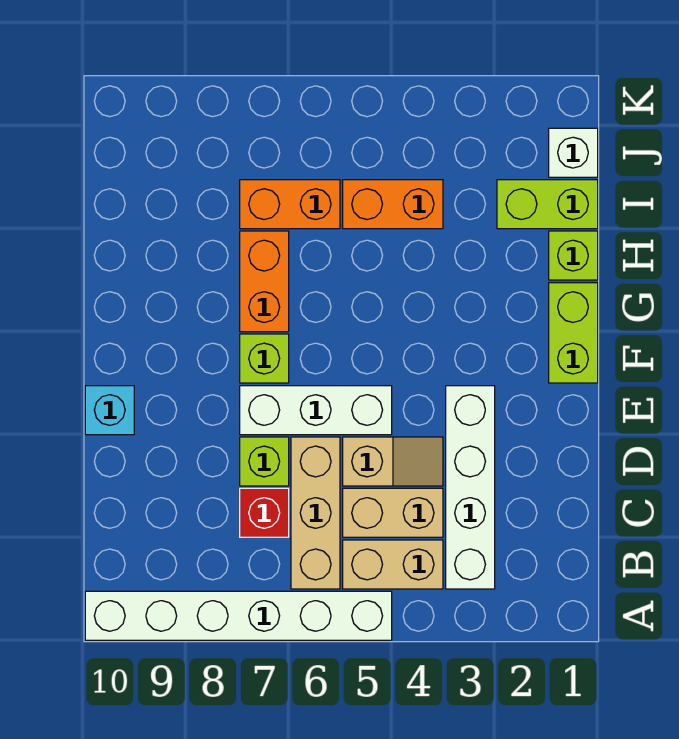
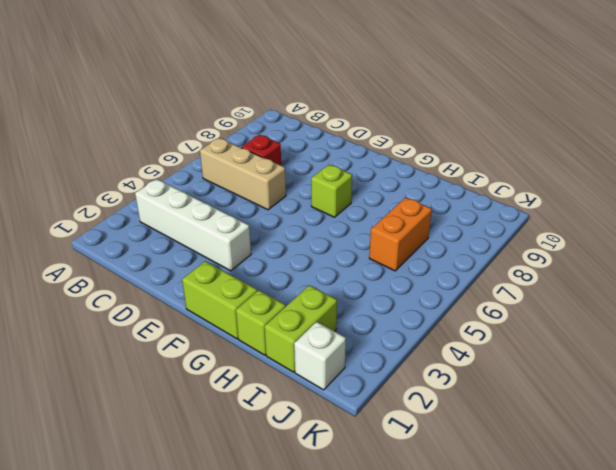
none -> white brick A5:A10 level 1
none -> tan brick B4:B5 level 1
none -> tan brick C4:C5 level 1

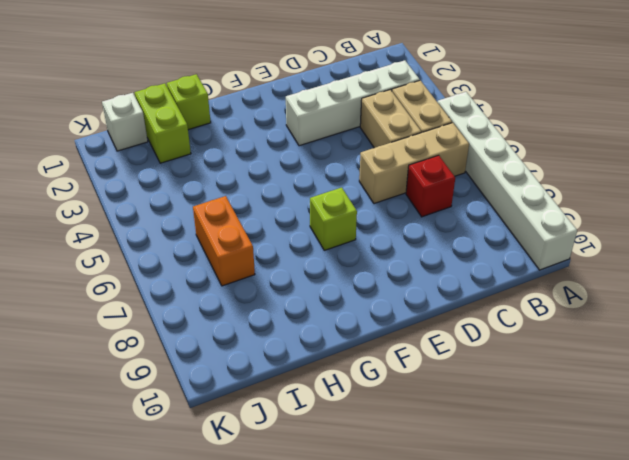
none -> tan slope D4:D5 level 1 top 5
none -> lime brick D7 level 1
none -> white brick E5:E7 level 1

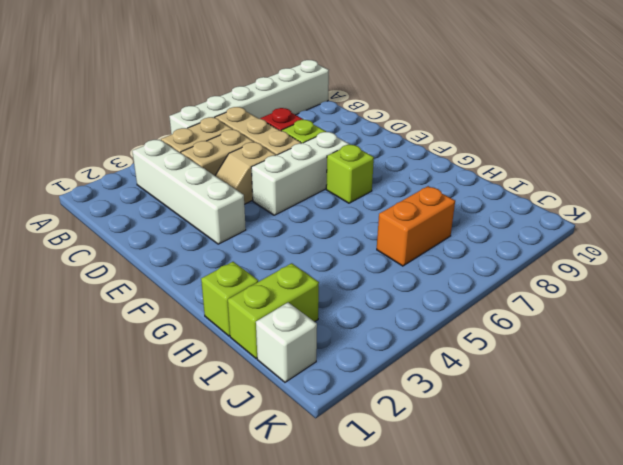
none -> cyan brick E10 level 1
none -> lime brick F1:G1 level 1
none -> orange brick G7:H7 level 1

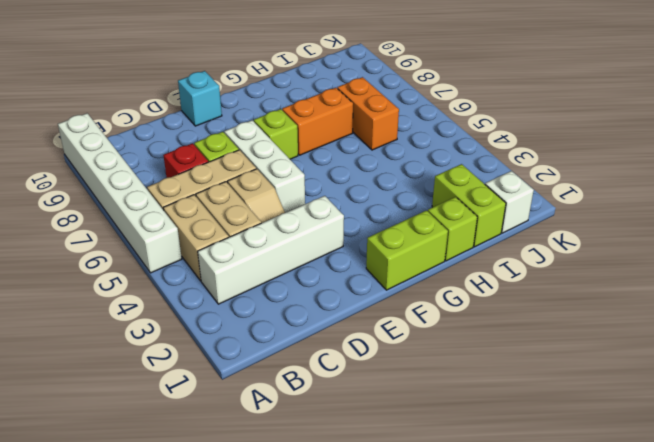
none -> orange brick I4:I5 level 1

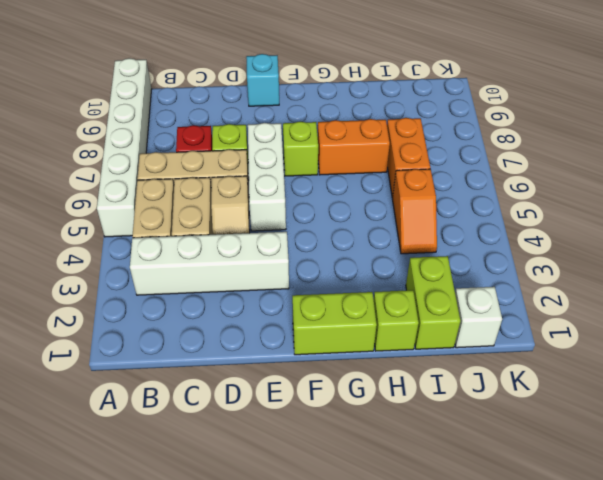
orange slope I4:I5 level 1 top 5 -> orange brick I4:I5 level 1

